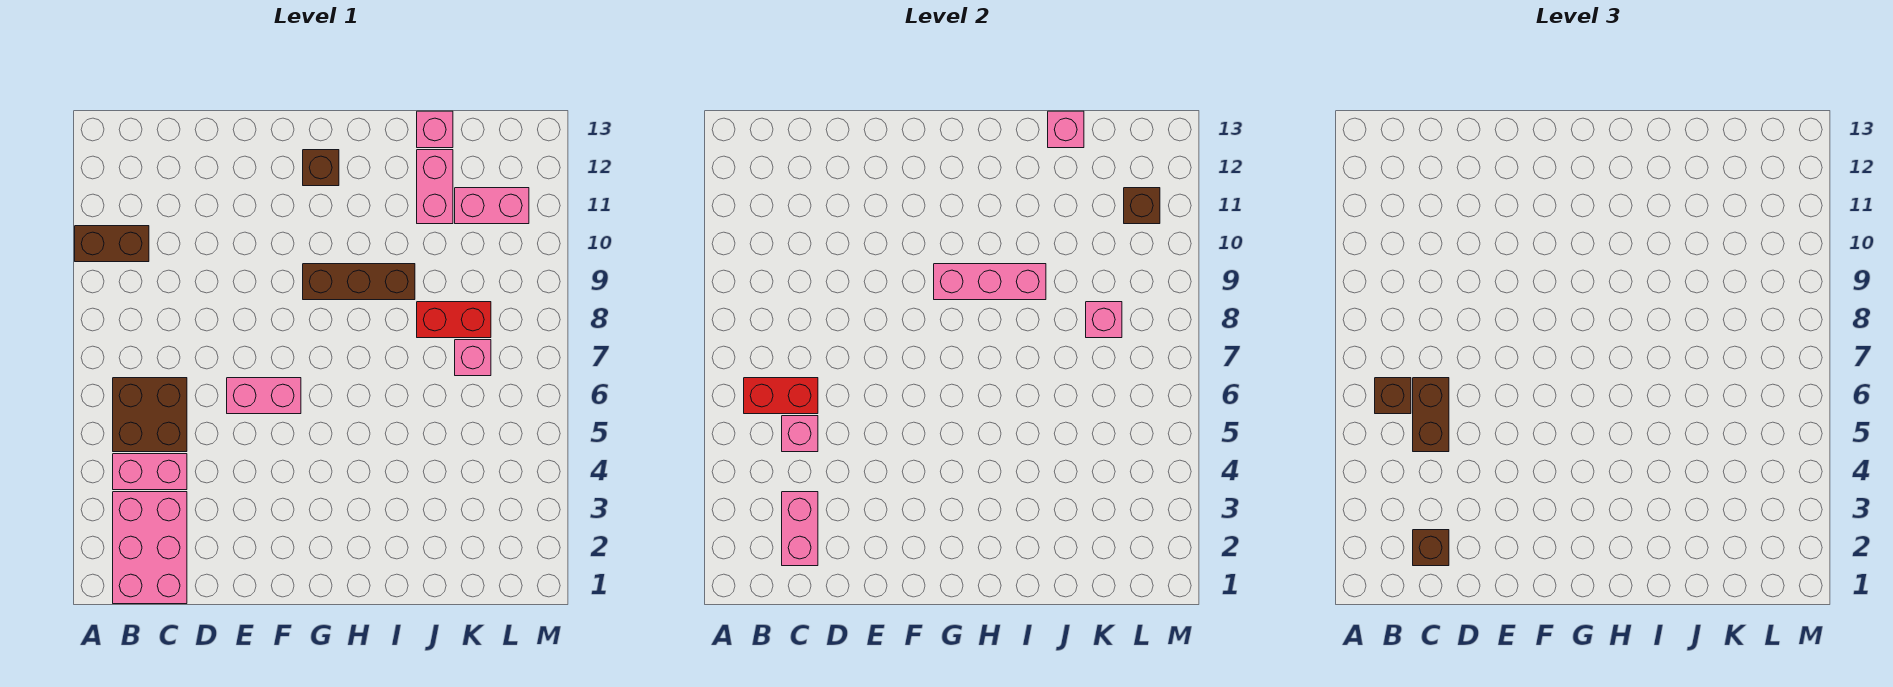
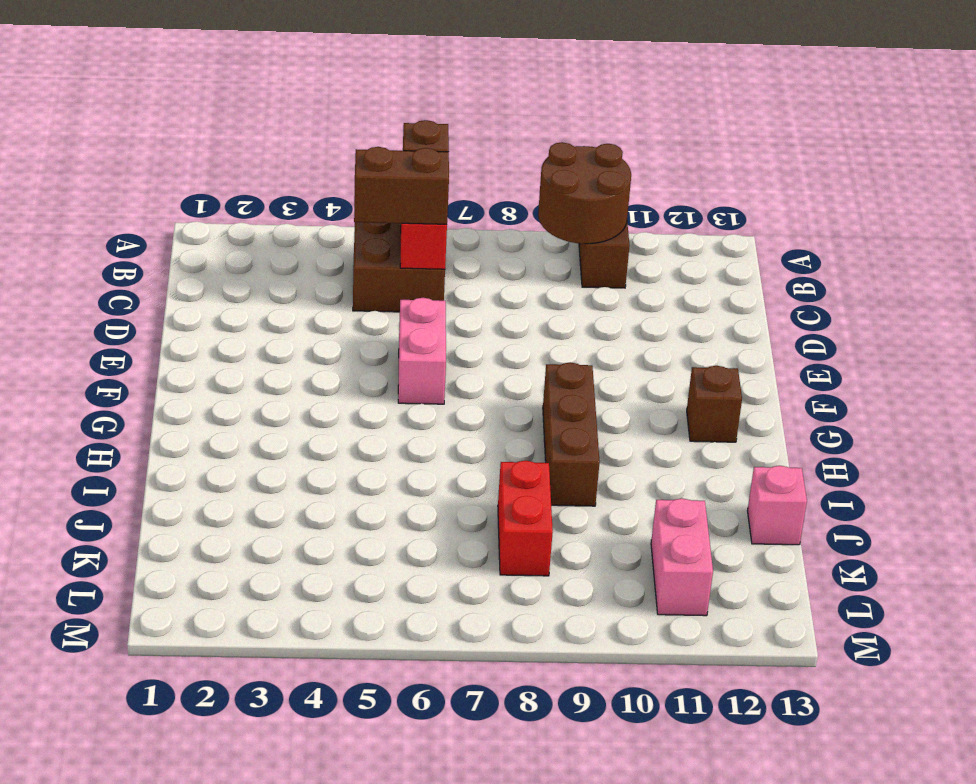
brown round brick A9:B10 level 2 -> none
none -> pink brick B1:C3 level 1
none -> pink brick B4:C4 level 1
none -> pink brick J11:J12 level 1

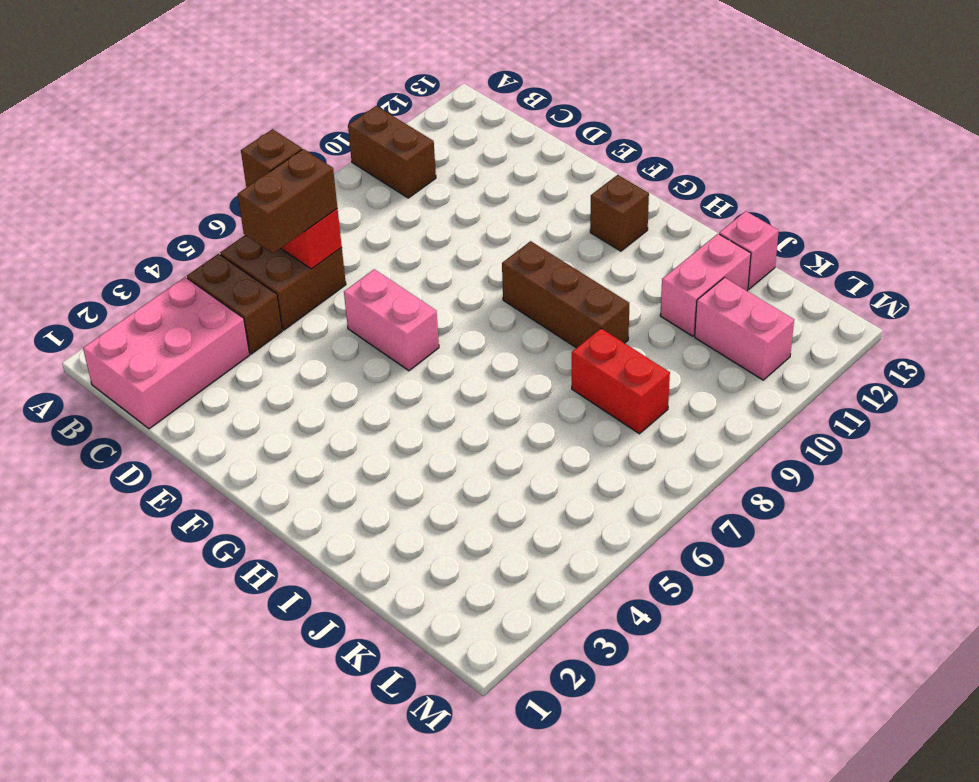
brown brick B4:C4 level 1 -> pink brick B4:C4 level 1
none -> pink brick K7 level 1
none -> pink brick C2:C3 level 2
none -> pink brick C5 level 2

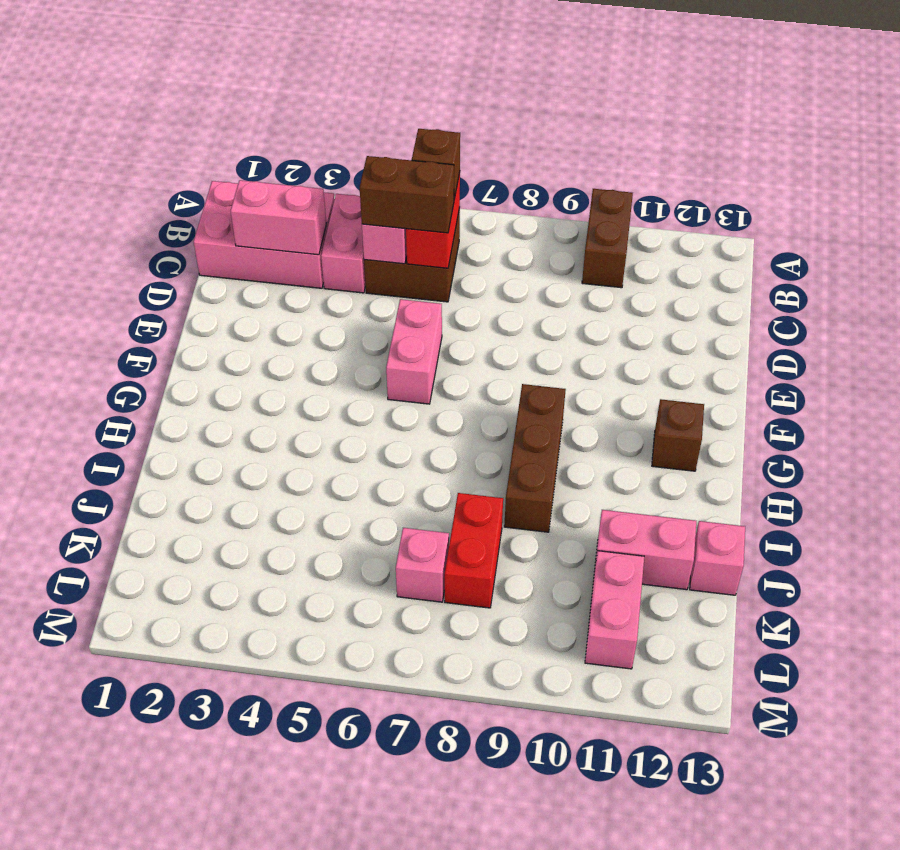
none -> pink brick G9:I9 level 2
none -> pink brick J13 level 2
none -> pink brick K8 level 2

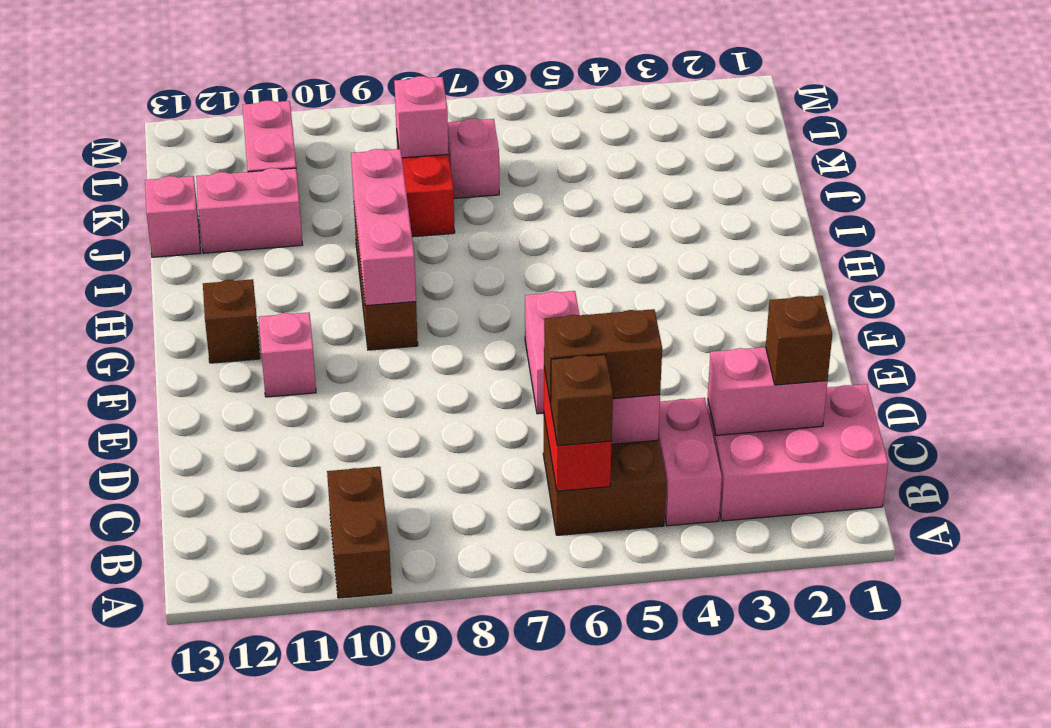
pink brick F11 level 1 -> pink brick J13 level 2
none -> brown brick L11 level 2

